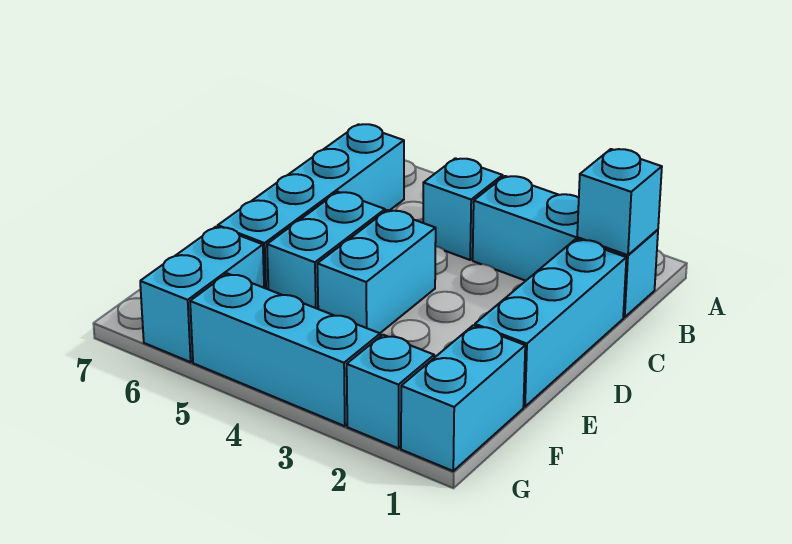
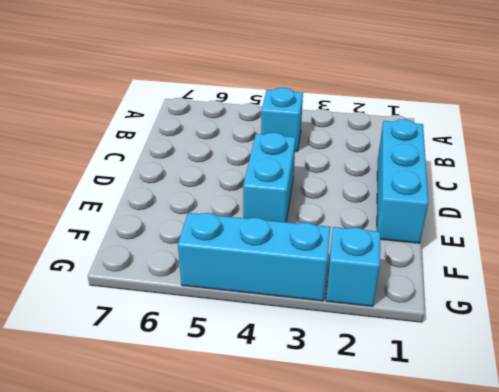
none -> cyan brick B1:B3 level 1
none -> cyan brick B6:E6 level 1

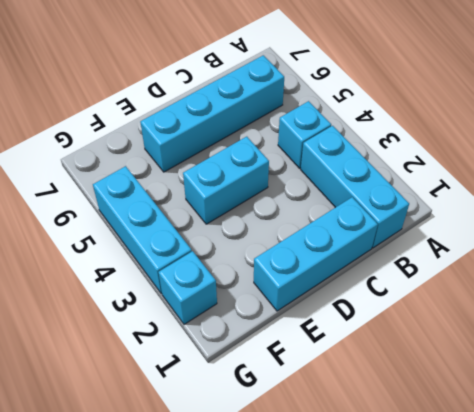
none -> cyan brick D5:E5 level 1
none -> cyan brick F1:G1 level 1

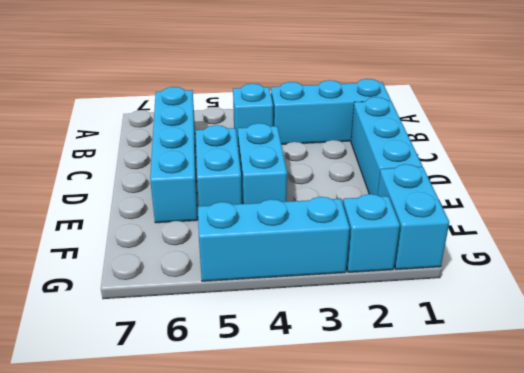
none -> cyan brick F6:G6 level 1
none -> cyan brick B1 level 2

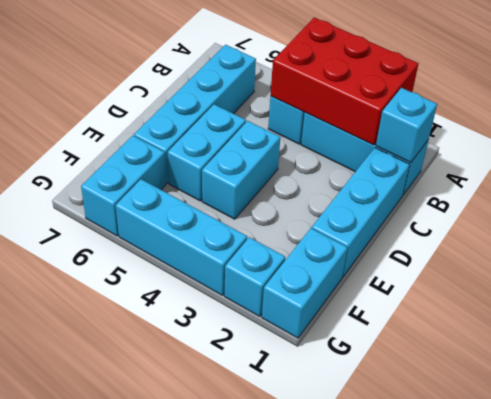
red brick A2:B4 level 2 -> none

